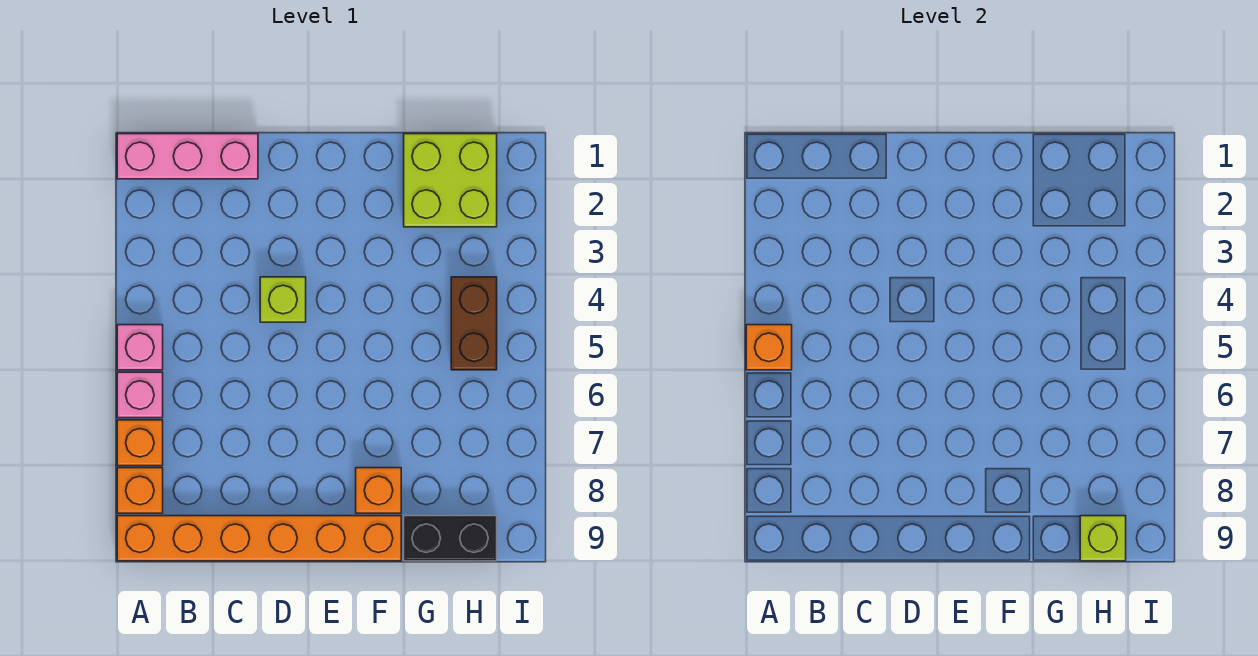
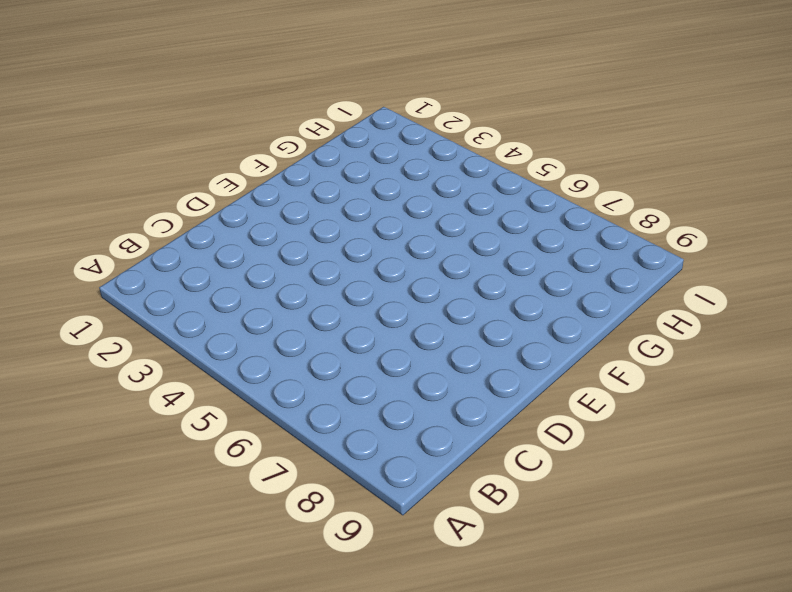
none -> pink brick A1:C1 level 1
none -> pink brick A5 level 1
none -> pink brick A6 level 1

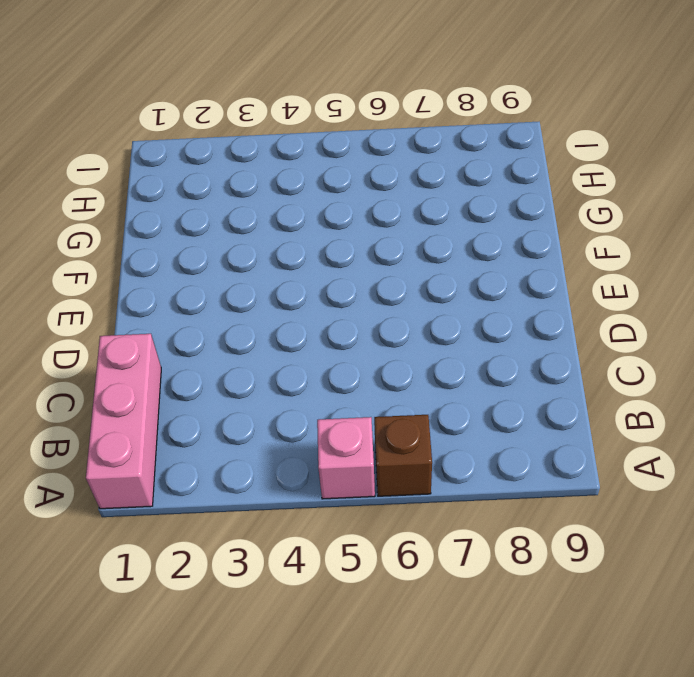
brown brick A6 level 1 -> pink brick A6 level 1
none -> orange brick A7 level 1
none -> orange brick A8 level 1
none -> orange brick A9:F9 level 1

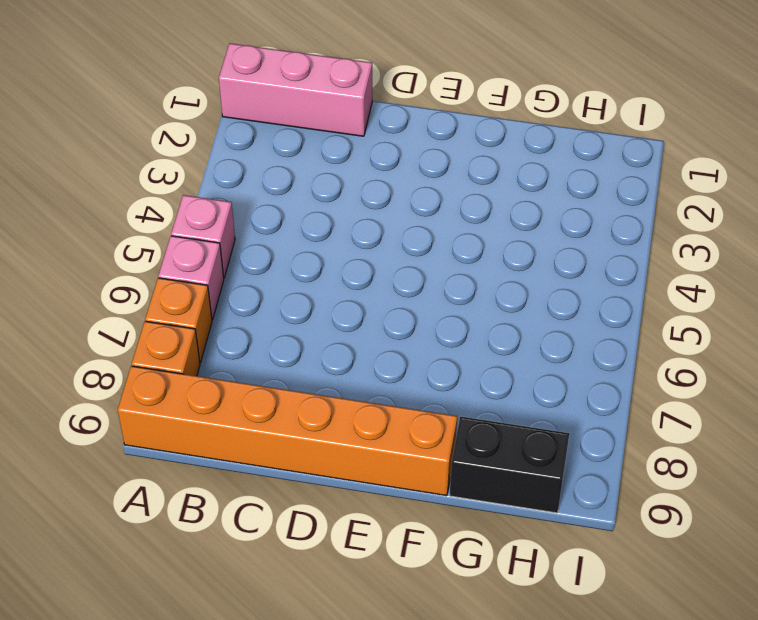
none -> lime brick D4 level 1
none -> orange brick F8 level 1
none -> lime brick G1:H2 level 1

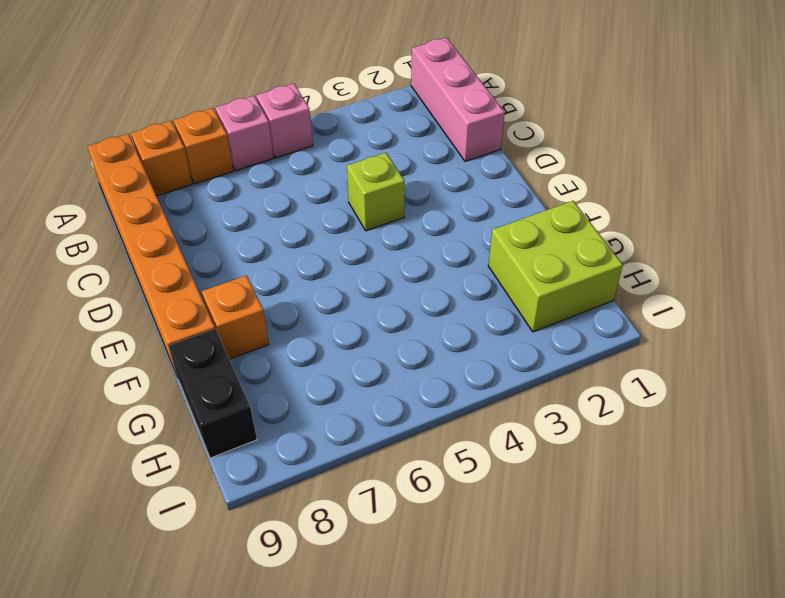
none -> brown brick H4:H5 level 1
none -> orange brick A5 level 2
none -> lime brick H9 level 2

